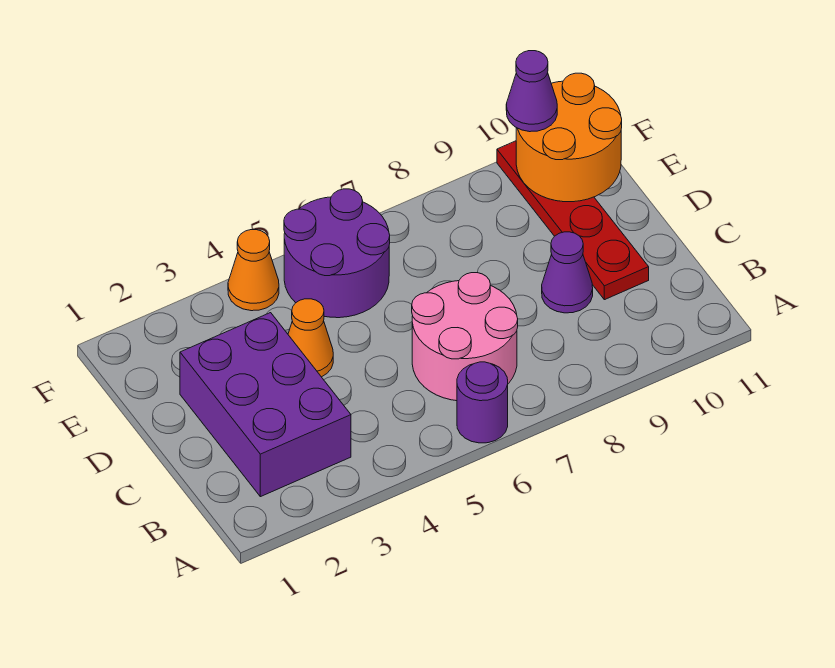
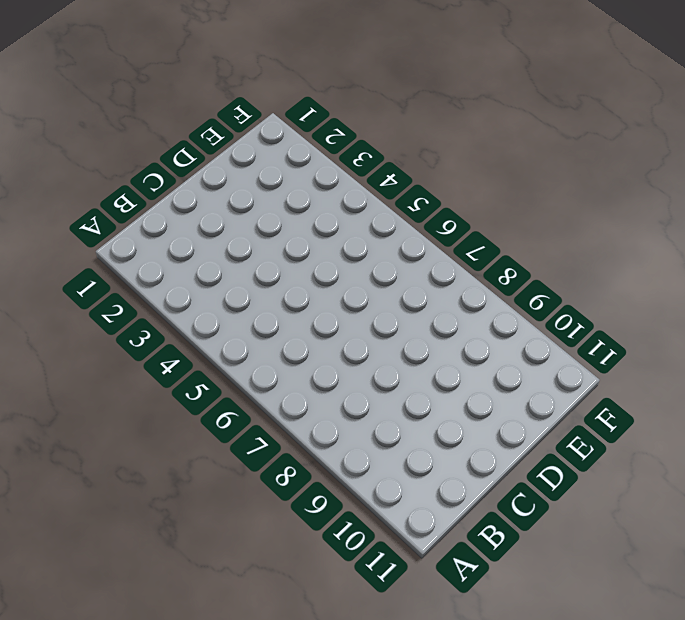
none -> purple round brick A6 level 1
none -> purple brick B2:D3 level 1

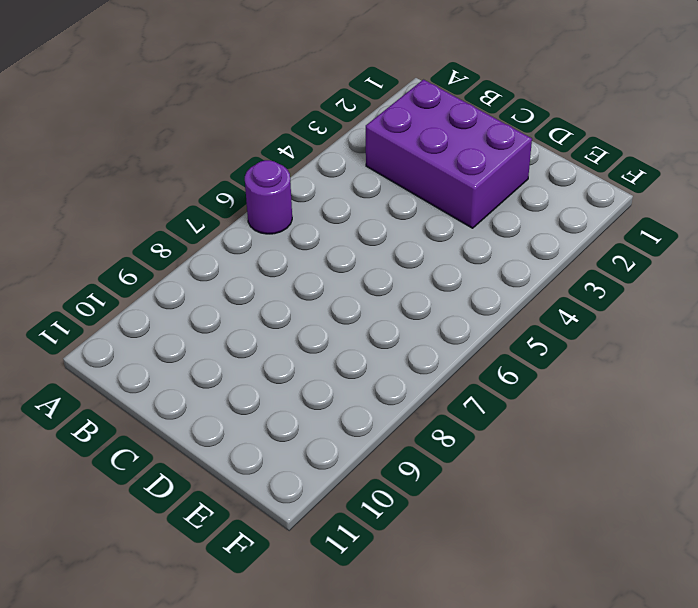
none -> pink round brick B6:C7 level 1
none -> purple cone C9 level 1

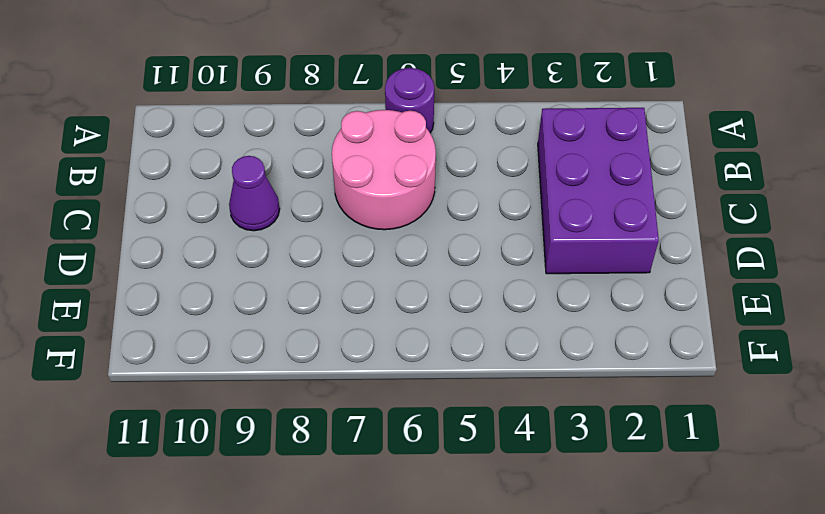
none -> red plate C10:F10 level 1
none -> orange cone D4 level 1

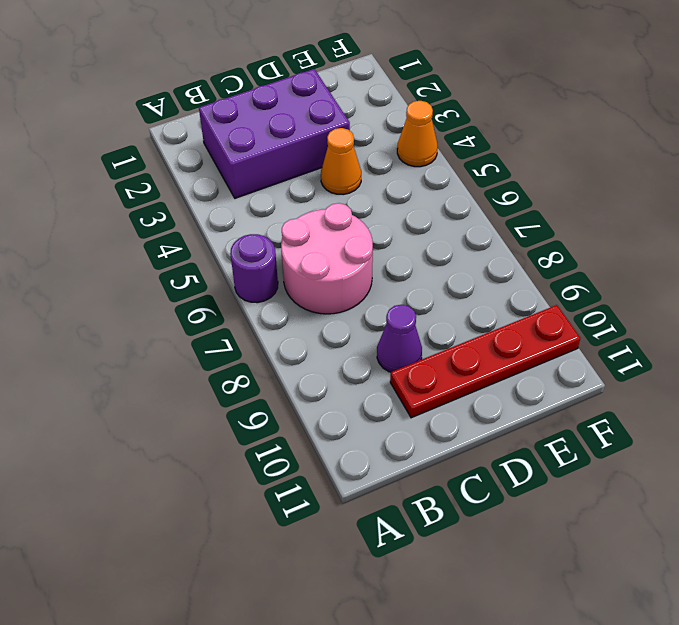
none -> purple round brick E5:F6 level 1
none -> orange round brick E10:F11 level 2

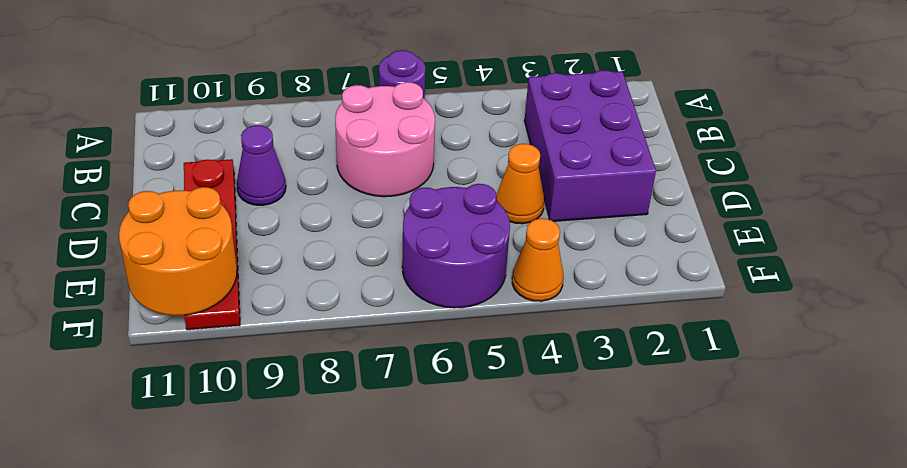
none -> purple cone F10 level 3

